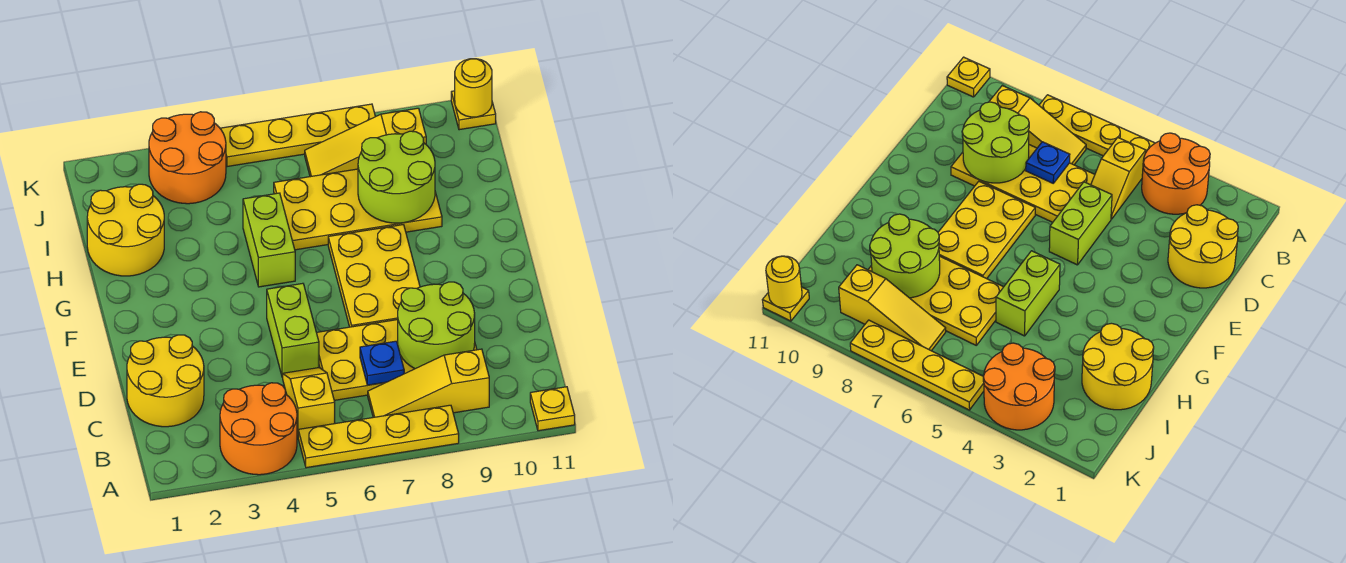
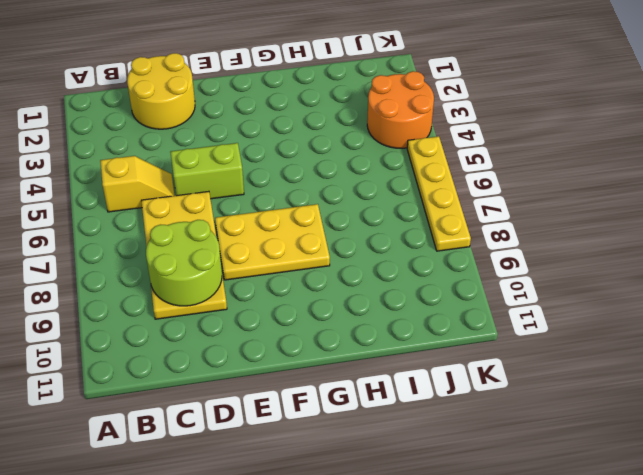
none -> orange round brick A3:B4 level 1
none -> yellow plate A5:A8 level 1
none -> yellow plate A11 level 1

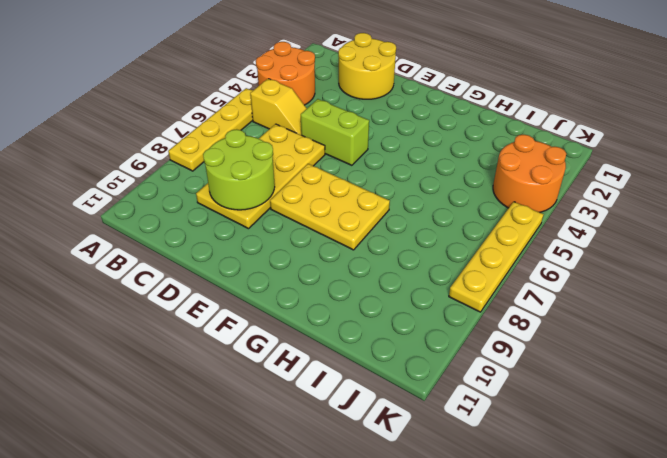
none -> yellow plate A11 level 1
none -> yellow slope B7:B9 level 1 top 9
none -> lime brick G5:H5 level 1

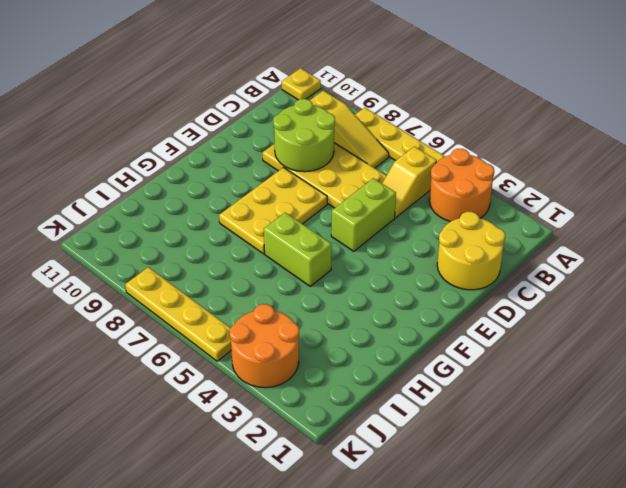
lime brick G5:G6 level 1 -> lime brick G5:H5 level 1
none -> yellow round brick H1:I2 level 1
none -> yellow plate H6:I9 level 1
none -> yellow slope J7:J9 level 1 top 9

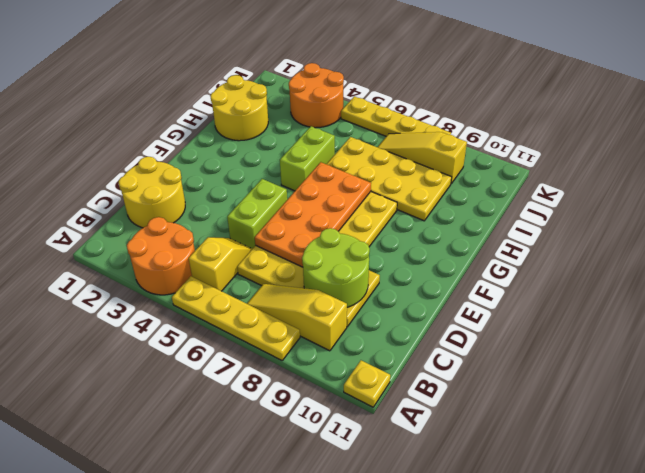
orange plate D6:G7 level 2 -> none
none -> yellow plate K11 level 1
none -> blue plate C7 level 2
none -> lime round brick H8:I9 level 2

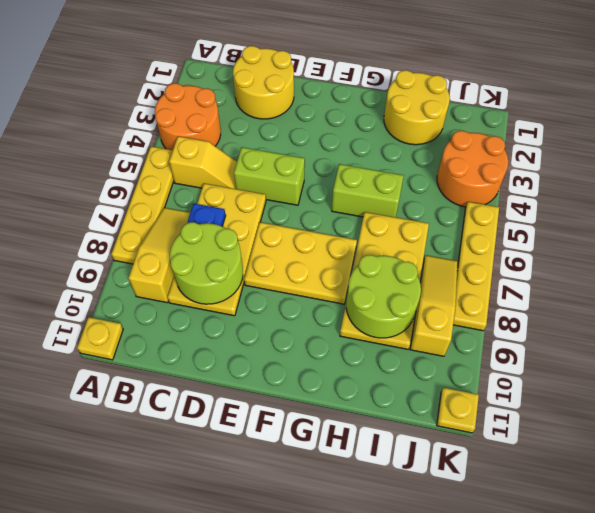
none -> yellow round brick K11 level 2

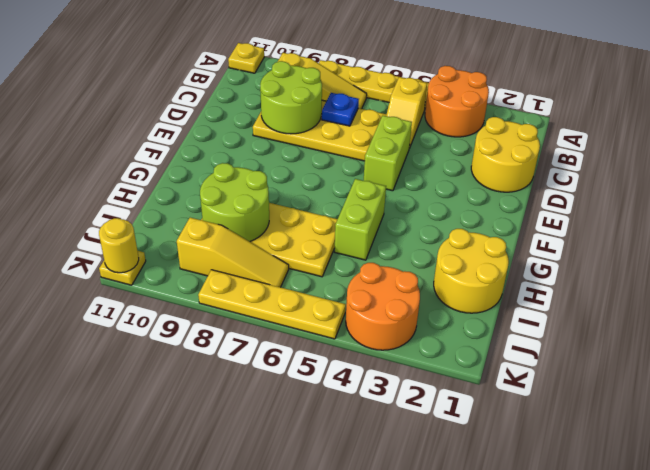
none -> yellow plate E7:G8 level 1

